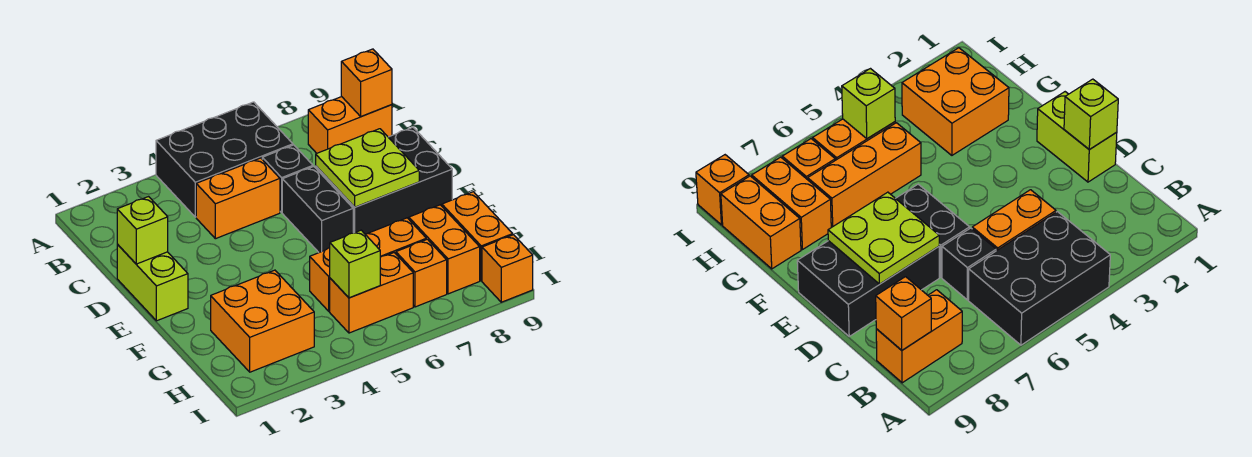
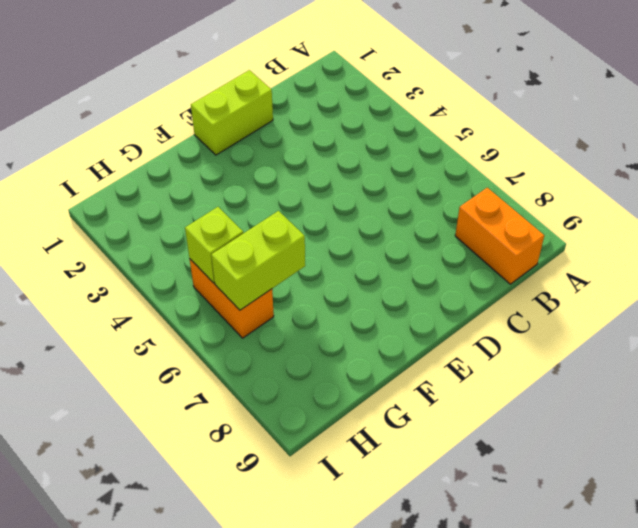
lime brick G6:H6 level 2 -> none
none -> black brick A4:B6 level 1
none -> orange brick C4:C5 level 1
none -> black brick C6 level 1

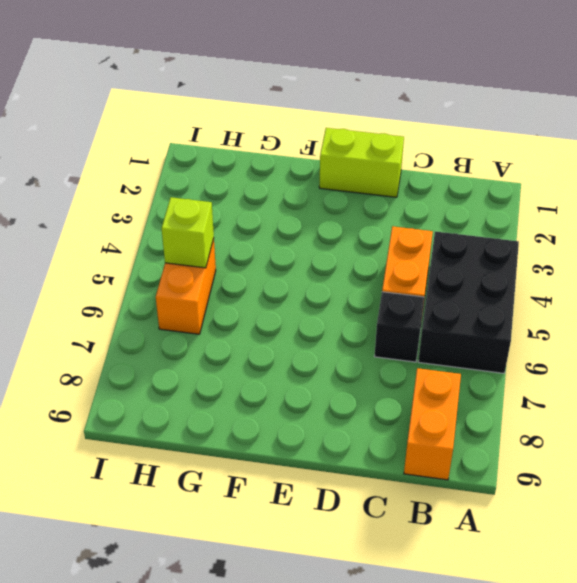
none -> black brick D6:E6 level 1
none -> black brick D7:E9 level 1
none -> orange brick G2:H3 level 1

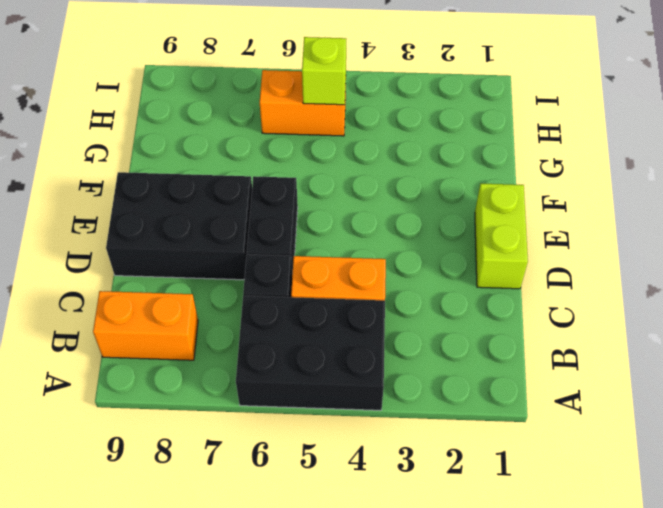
none -> orange brick G2:H3 level 1
none -> orange brick G5:G7 level 1
none -> orange brick G8:H8 level 1

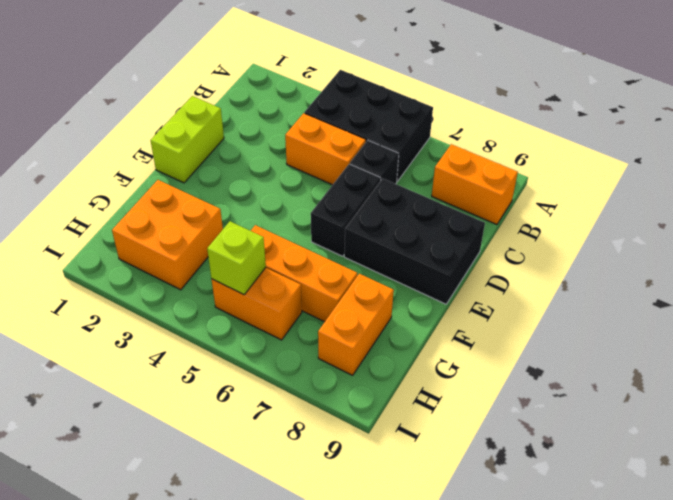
none -> orange brick G9:H9 level 1
none -> orange brick H7 level 1
none -> orange brick I9 level 1

